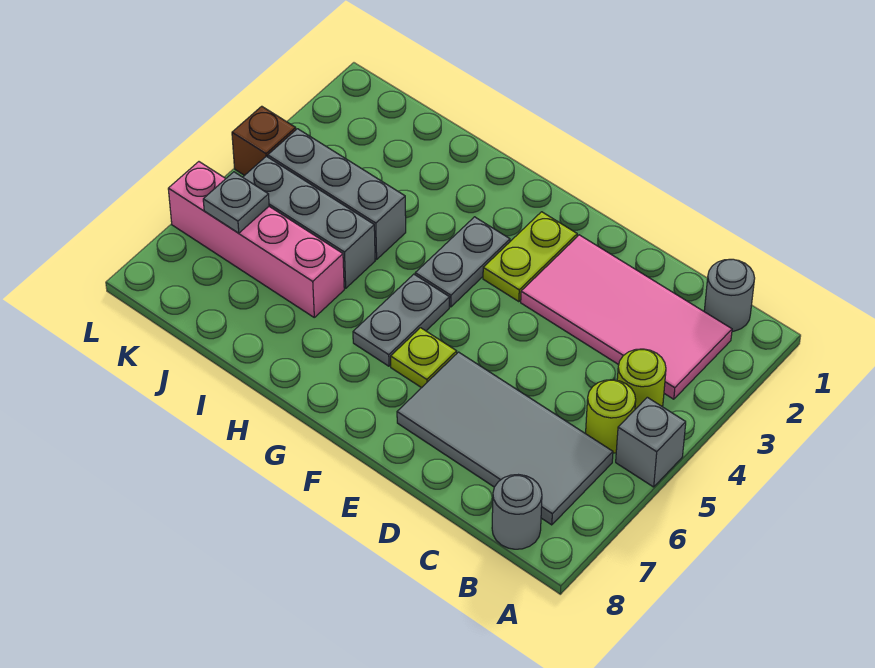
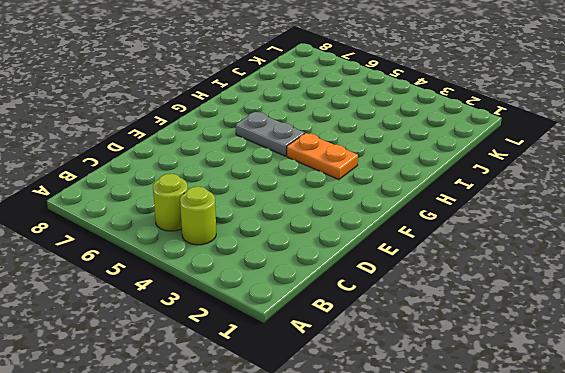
orange plate G3:G4 level 1 -> grey plate G3:G4 level 1
none -> grey brick A5 level 1
none -> grey round brick B1 level 1
none -> pink tile B2:E3 level 1

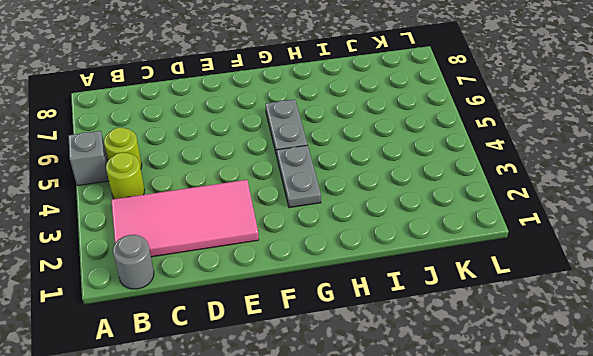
none -> grey tile B6:E7 level 1
none -> grey round brick B8 level 1
none -> lime plate F2:F3 level 1

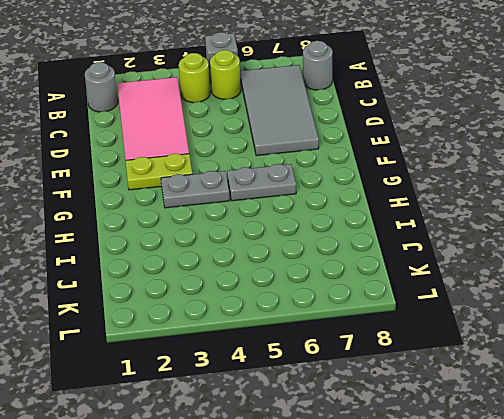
none -> lime plate F6 level 1
none -> grey brick I4:K4 level 1
none -> grey brick I5:K5 level 1

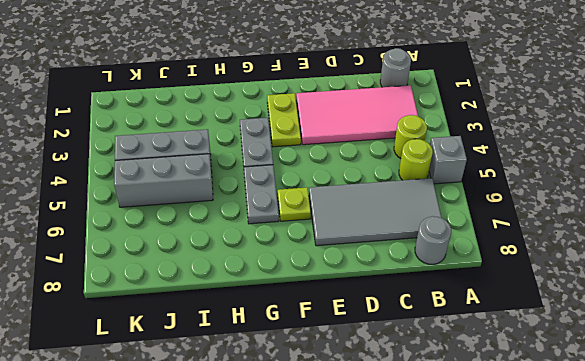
none -> pink brick I6:L6 level 1
none -> brown brick L4 level 1
none -> grey plate K6 level 2

